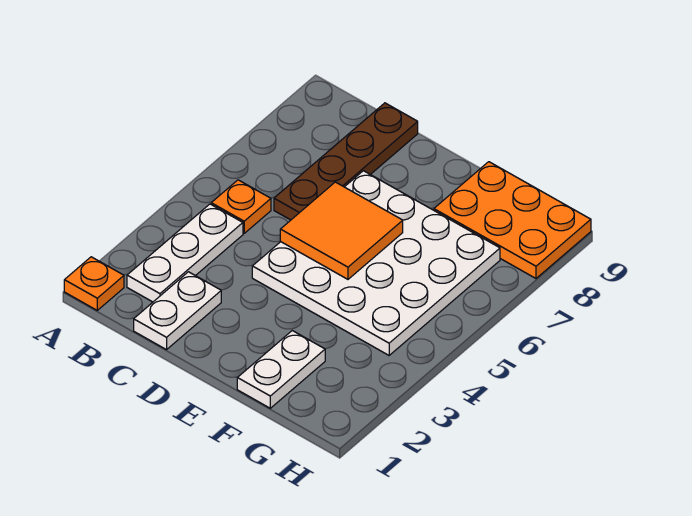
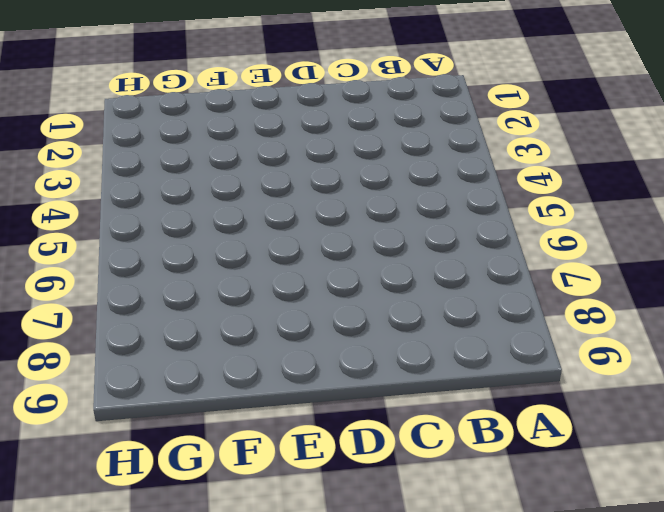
none -> orange plate A1 level 1
none -> white plate B2:B4 level 1

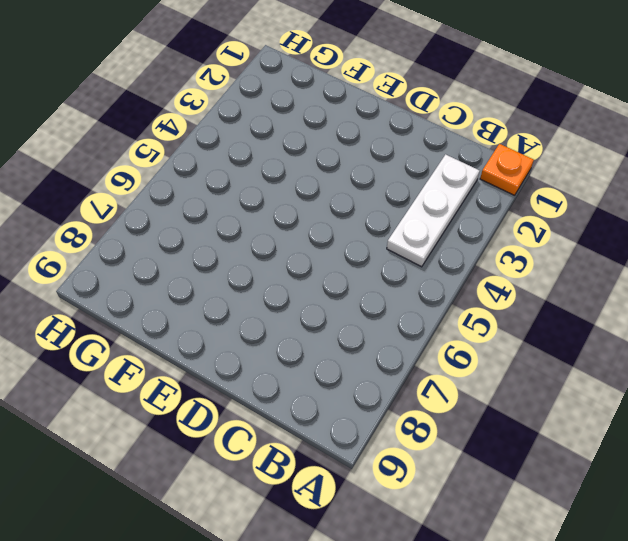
none -> orange plate B5 level 1
none -> white plate C1:C2 level 1

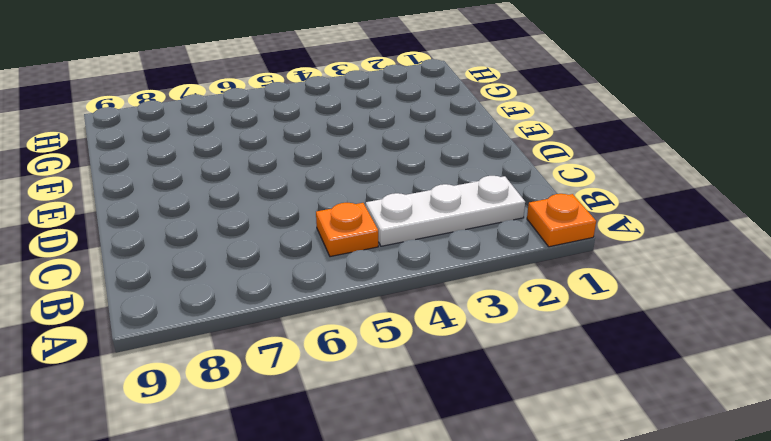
none -> white plate C1:C2 level 1
none -> brown plate C6:C9 level 1

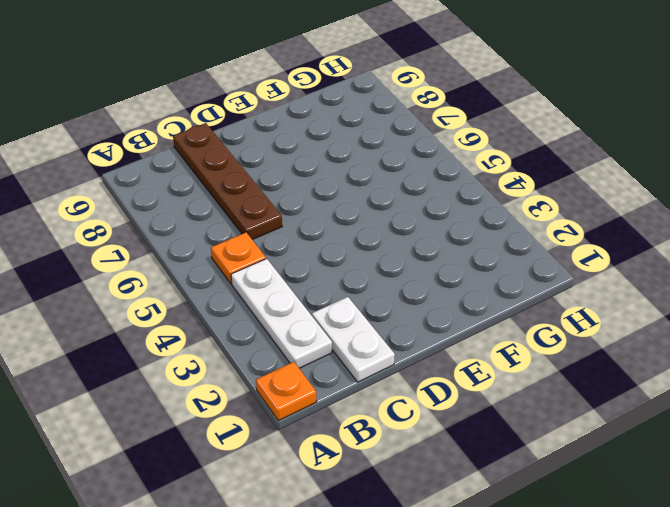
none -> white plate D4:G7 level 1
none -> white plate F1:F2 level 1

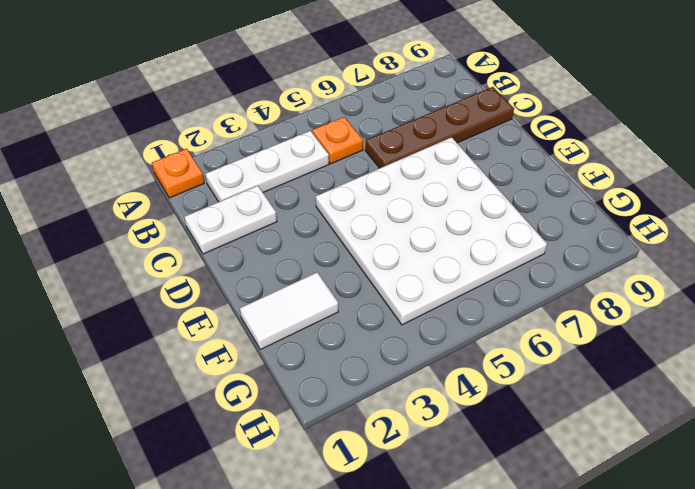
white tile F1:F2 level 1 -> white plate F1:F2 level 1
none -> orange plate F8:H9 level 1
none -> orange tile D5:E6 level 2

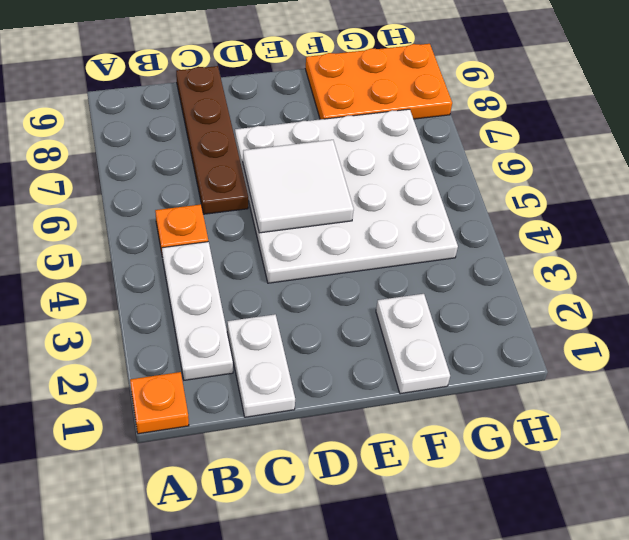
white tile D5:E6 level 2 -> orange tile D5:E6 level 2

